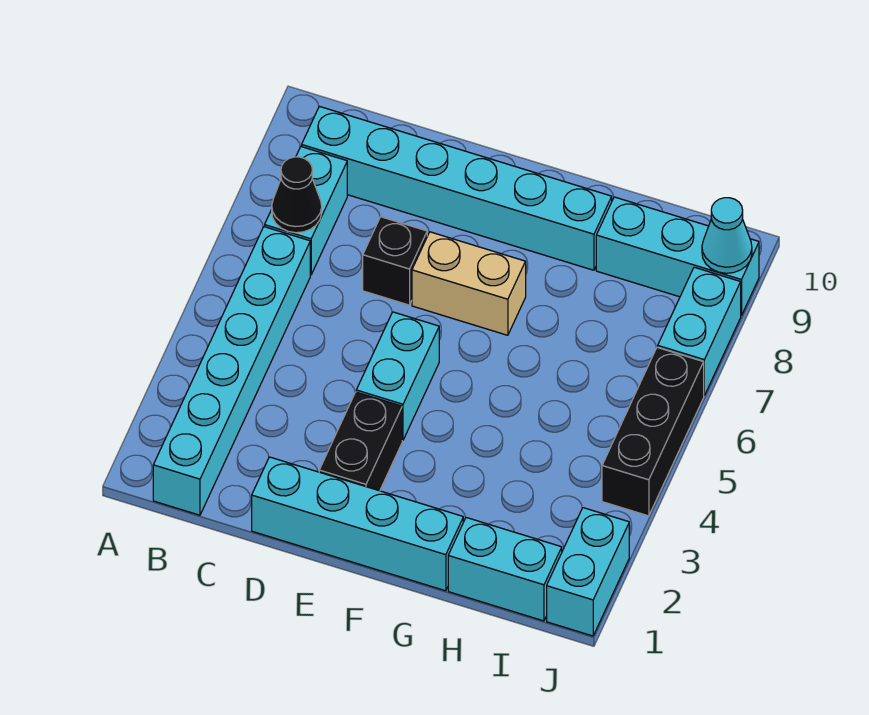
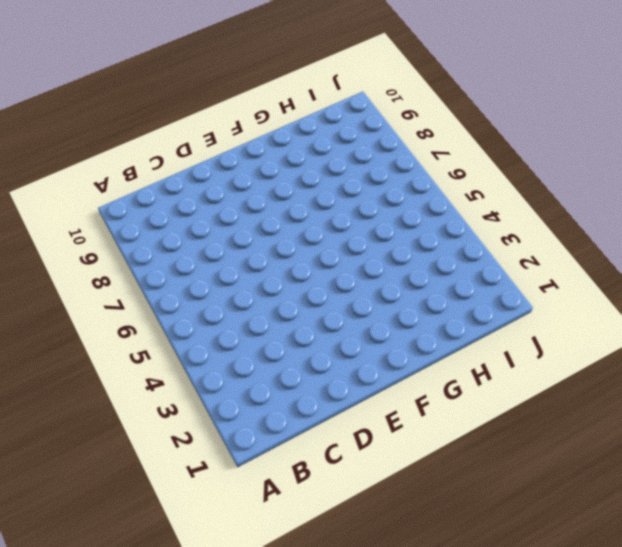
none -> cyan brick B1:B6 level 1
none -> cyan brick B7:B8 level 1
none -> cyan brick B9:G9 level 1

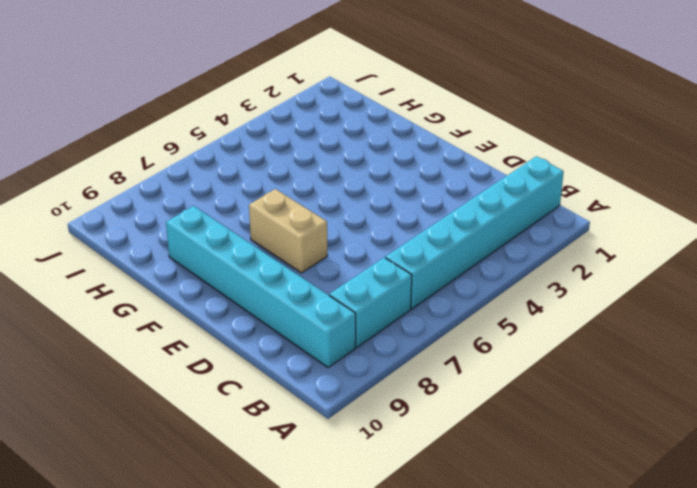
none -> cyan brick D1:G1 level 1
none -> black brick D7 level 1
none -> black brick E2:E3 level 1

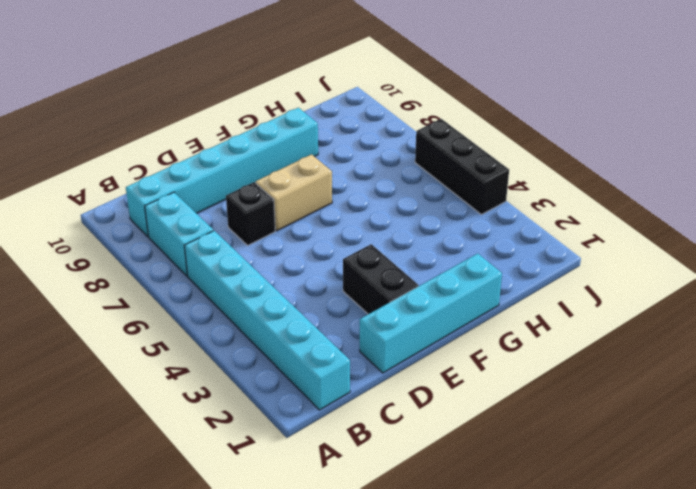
none -> cyan brick E4:E5 level 1
none -> cyan brick H1:I1 level 1
none -> cyan brick H9:J9 level 1

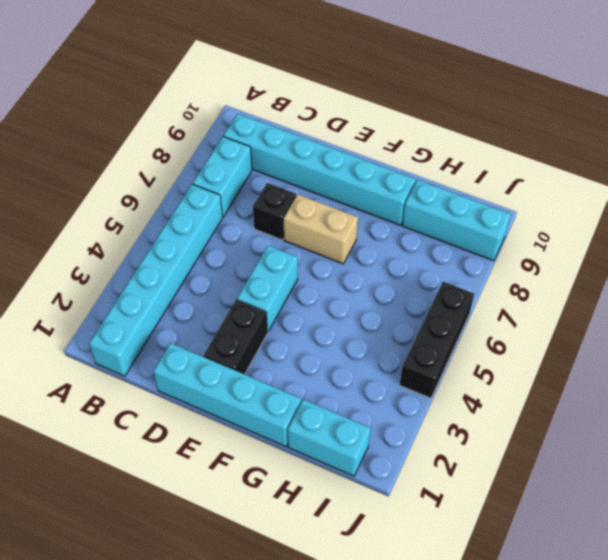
none -> cyan brick J1:J2 level 1
none -> cyan brick J7:J8 level 1
none -> black cone B7 level 2

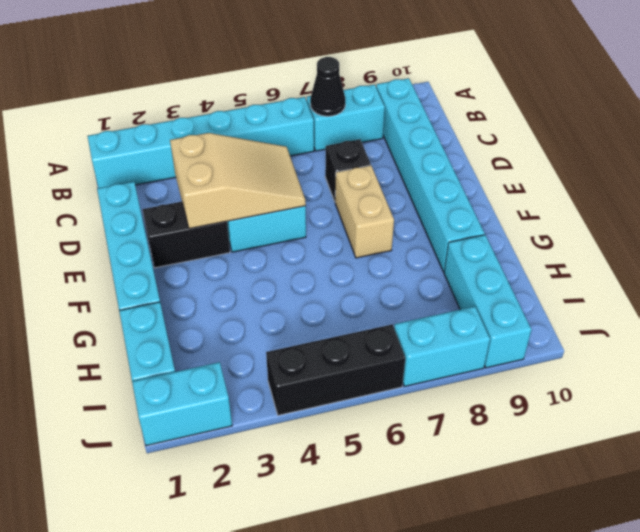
tan slope D3:E5 level 2 top 3 -> none
none -> cyan cone J9 level 2

